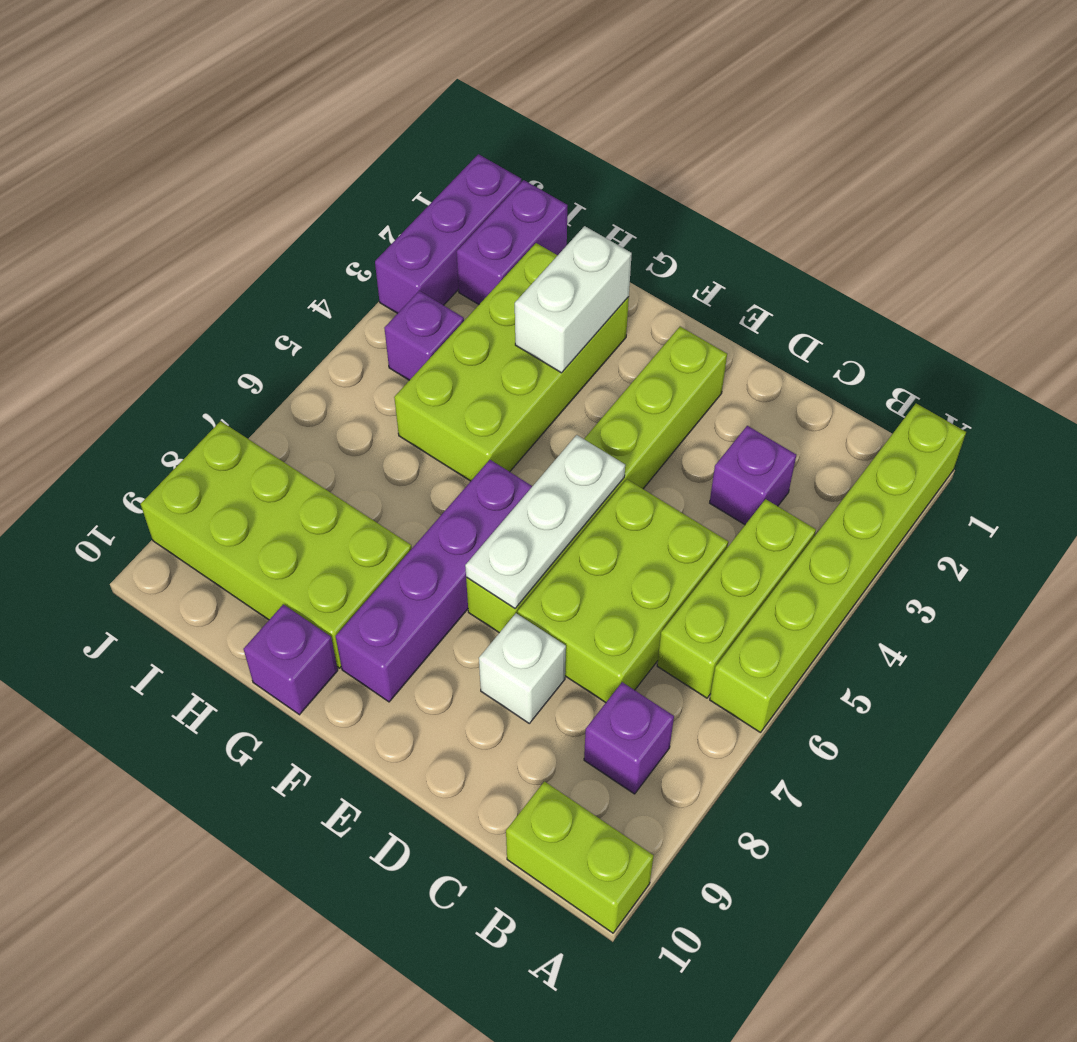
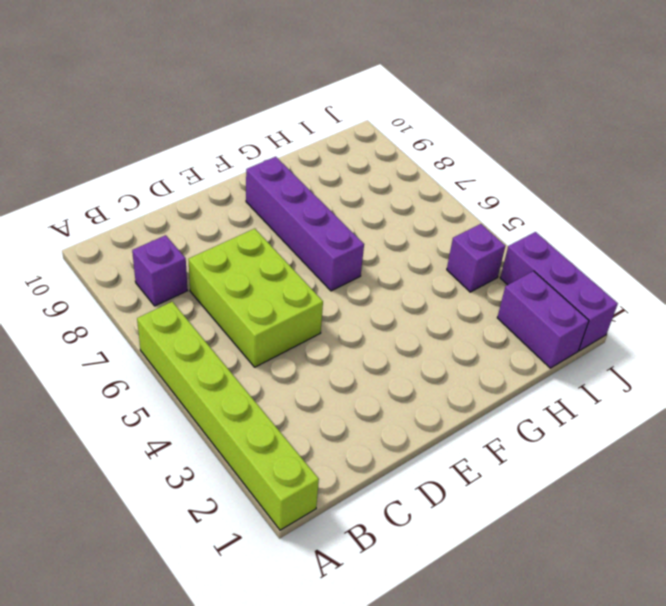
none -> lime brick A10:B10 level 1
none -> lime brick B4:B6 level 1
none -> purple brick C3 level 1

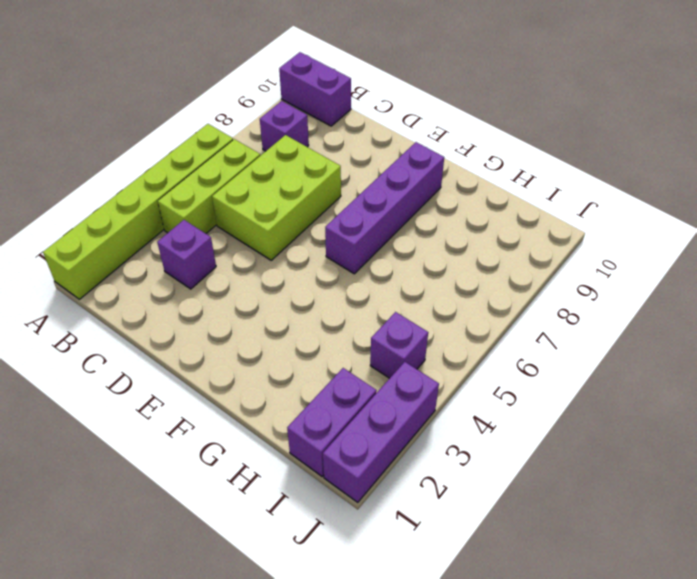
purple brick A10:B10 level 1 -> lime brick A10:B10 level 1
none -> white brick D8 level 1
none -> lime brick E2:E7 level 1
none -> lime brick G2:H5 level 1

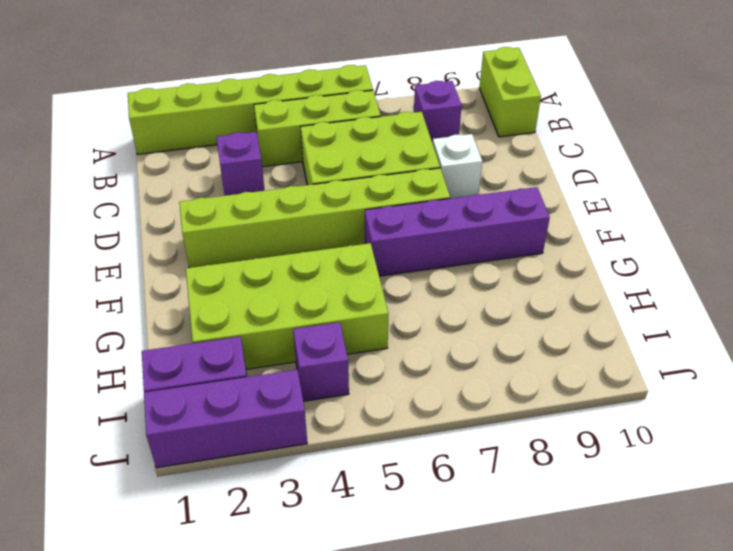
none -> lime brick G8:J9 level 1
none -> purple brick G10 level 1
none -> white plate E5:E7 level 2

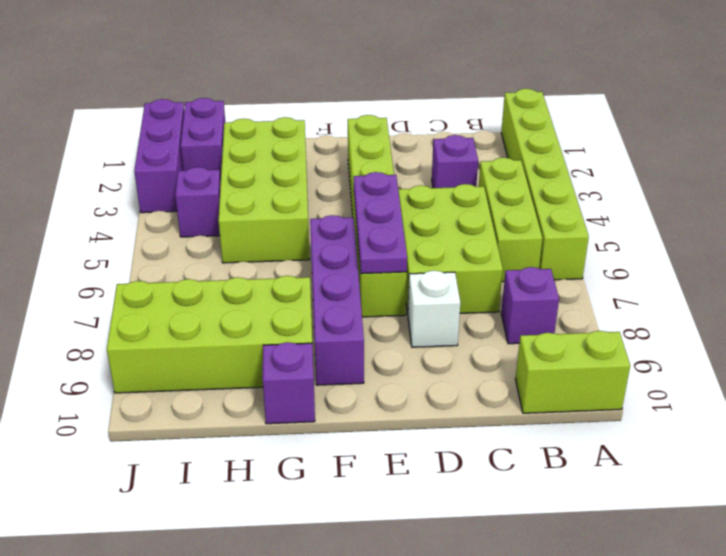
purple plate E5:E7 level 2 -> white plate E5:E7 level 2
none -> white brick G2:G3 level 2

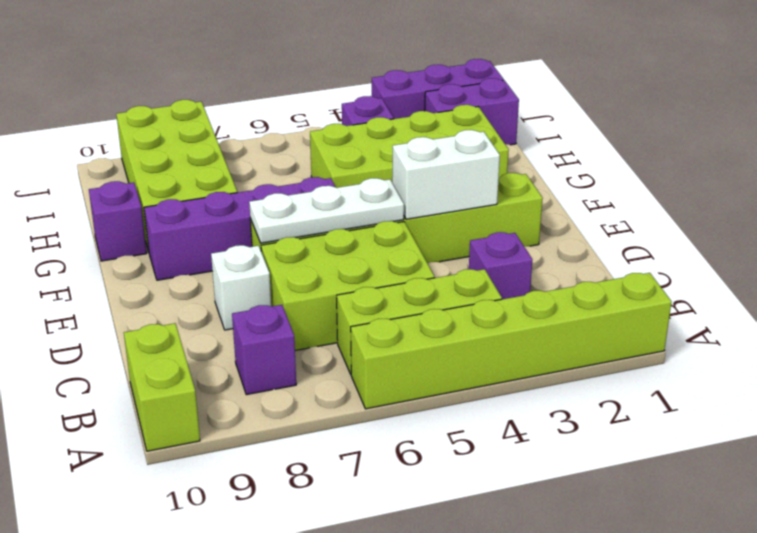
white brick E3:E4 level 2 -> white brick G2:G3 level 2

